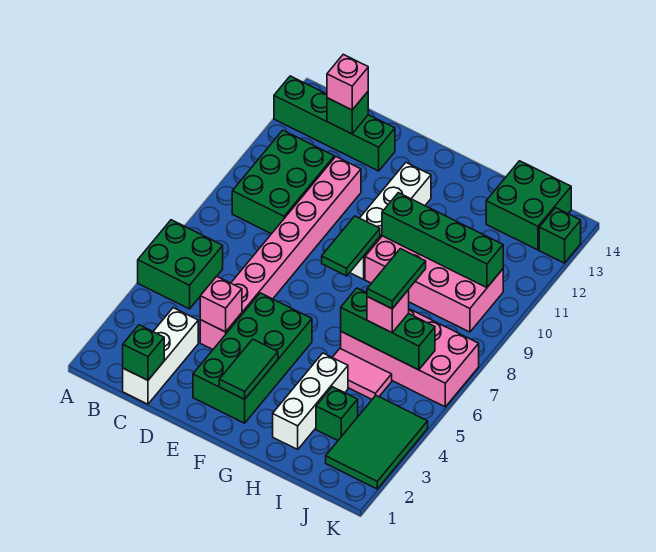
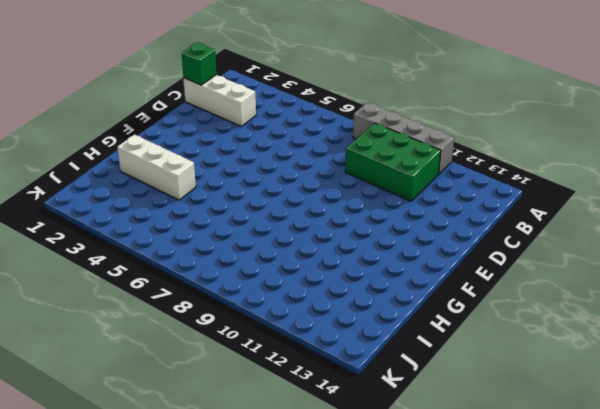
grey brick A8:A11 level 1 -> none
none -> green brick A5:B6 level 1
none -> green brick A13:D13 level 1
none -> pink brick D4:D11 level 1

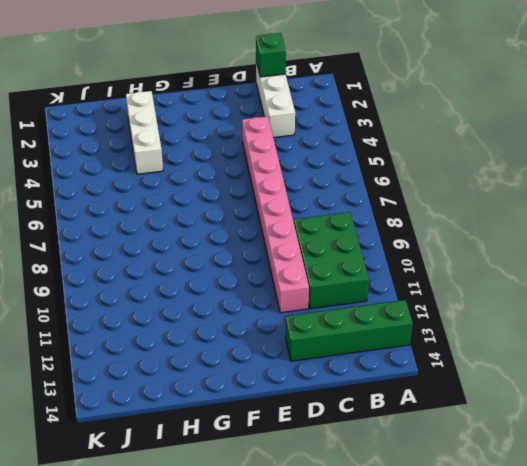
none -> green brick A5:B6 level 1
none -> green brick E2:F5 level 1
none -> white brick F9:F12 level 1

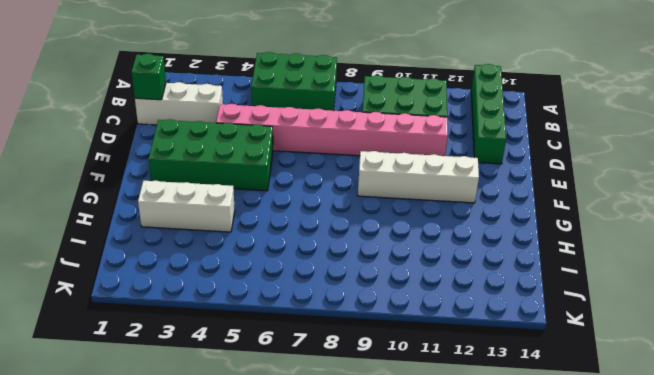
green brick A5:B7 level 1 -> green brick A5:B6 level 1
none -> pink brick G9:J10 level 1
none -> pink tile H5:I5 level 1
none -> pink brick H6:K7 level 1

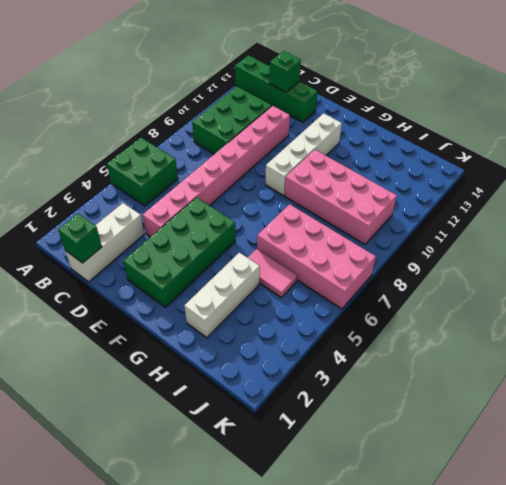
none -> green brick I3 level 1
none -> green brick I13:J14 level 1
none -> green tile J2:K4 level 1

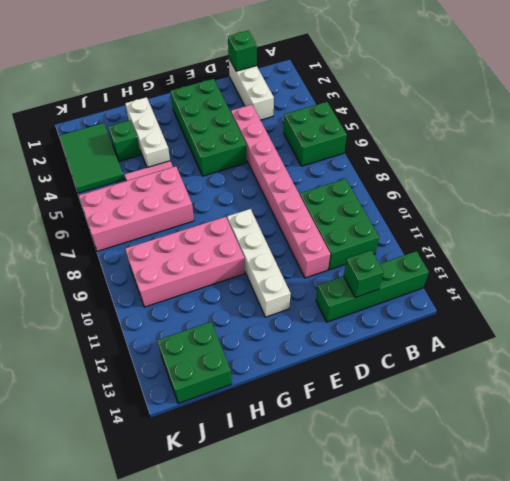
none -> green brick K13 level 1
none -> pink brick D4 level 2
none -> green tile F2:F3 level 2

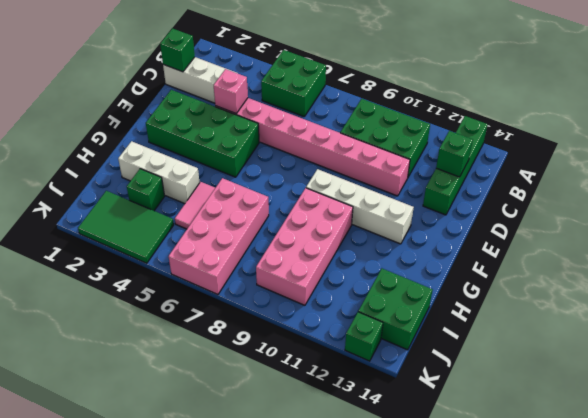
none -> green tile F2:F3 level 2
none -> green tile F8:F9 level 2
none -> green brick G10:J10 level 2

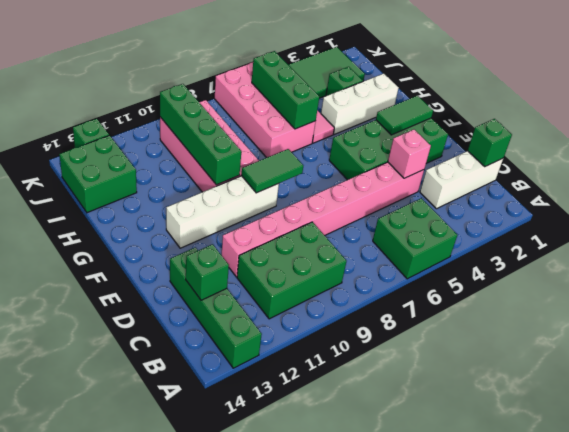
none -> pink brick C13 level 3
none -> pink brick I6 level 3
none -> green tile I6:I7 level 4

